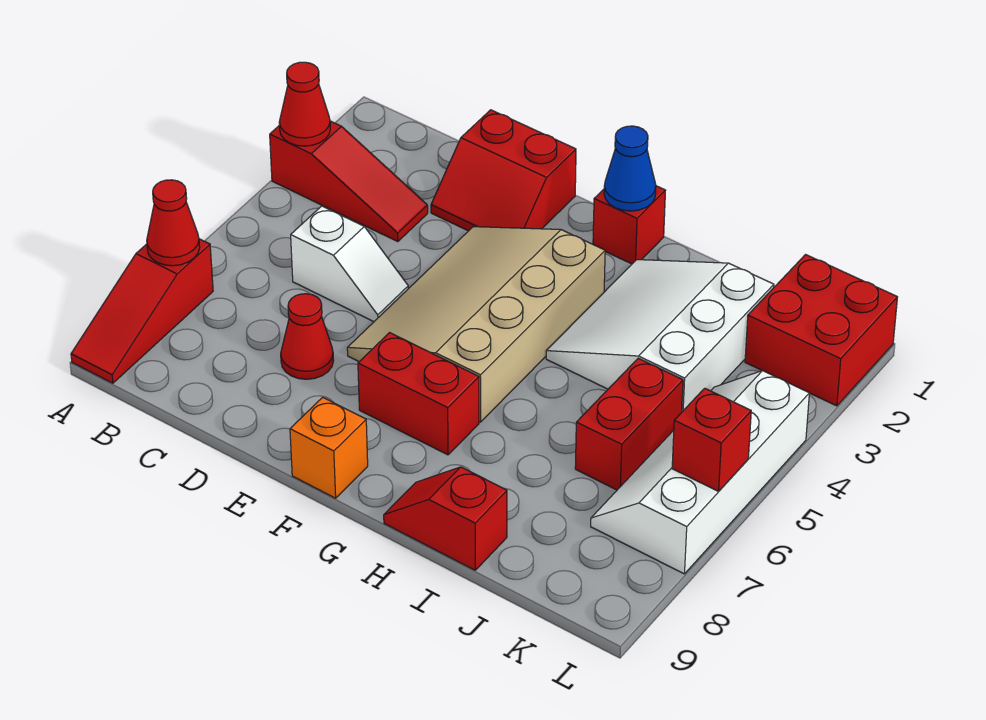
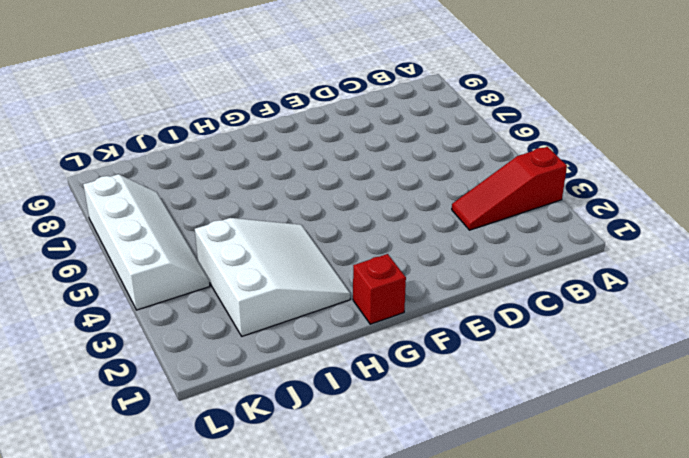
none -> red slope A7:A9 level 1 top 7
none -> white slope C5:D5 level 1 top C
none -> red slope D1:E2 level 1 top 1

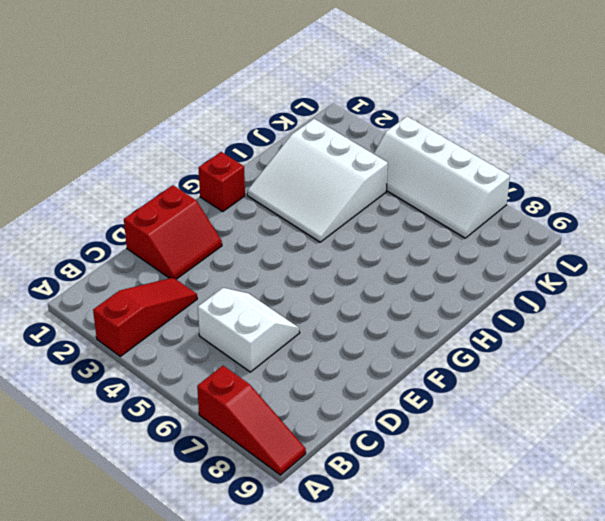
white slope C5:D6 level 1 top C -> white slope C5:D5 level 1 top C
none -> red cone D7 level 1
none -> tan slope E3:G6 level 1 top G
none -> red brick F7:G7 level 1

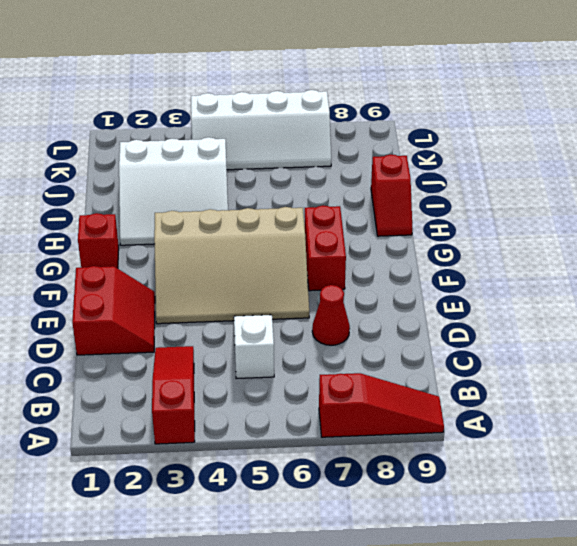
none -> orange brick F9 level 1
none -> red brick J5:J6 level 1
none -> red brick K1:L2 level 1

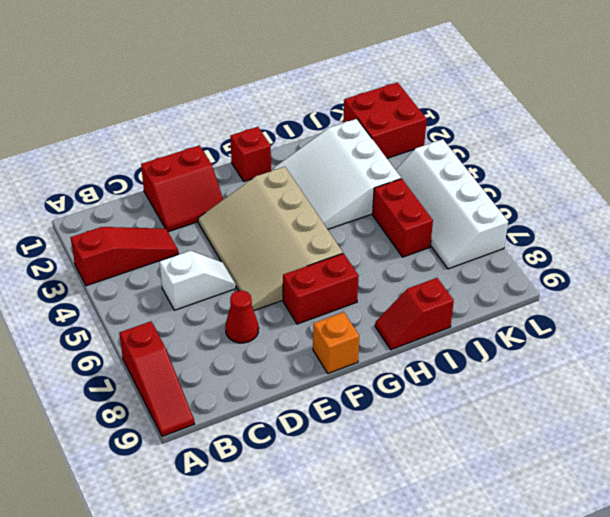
none -> red cone A3 level 2
none -> red cone A7 level 2
none -> blue cone G1 level 2

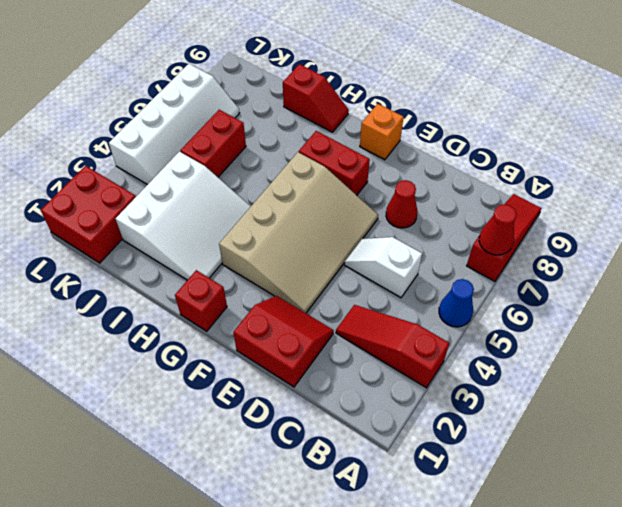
blue cone A5 level 1 -> blue cone G1 level 2
none -> red cone A3 level 2
none -> red brick L6 level 2

